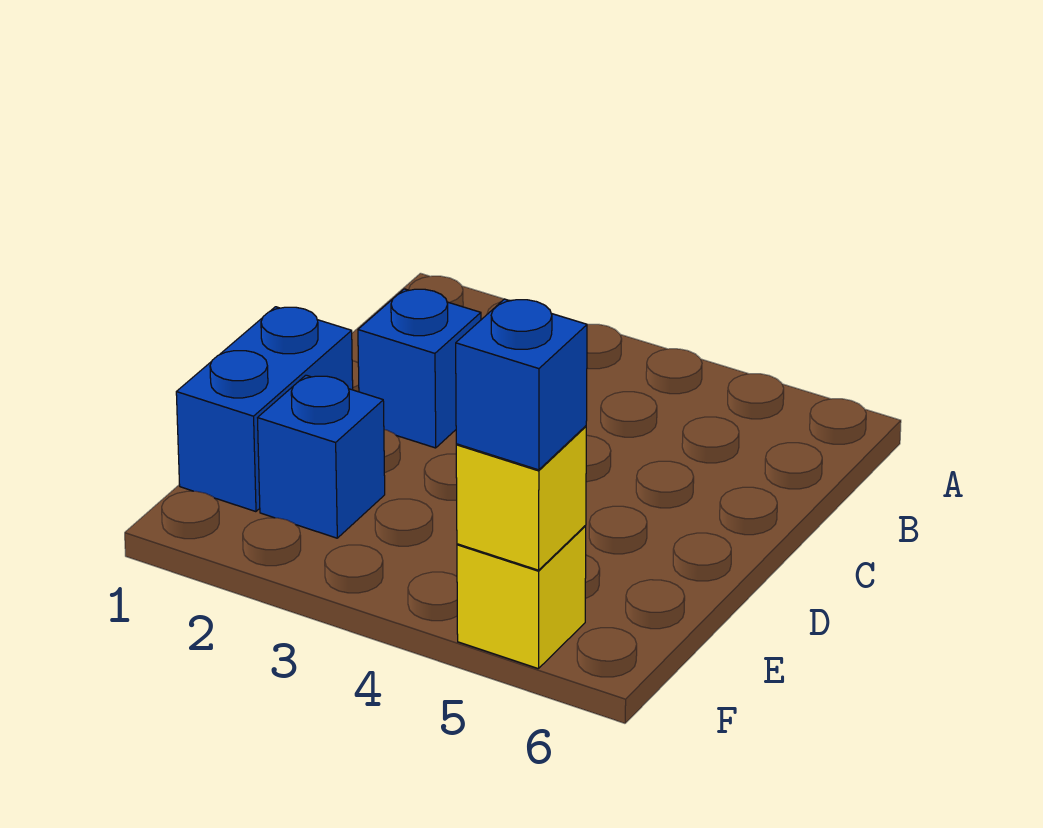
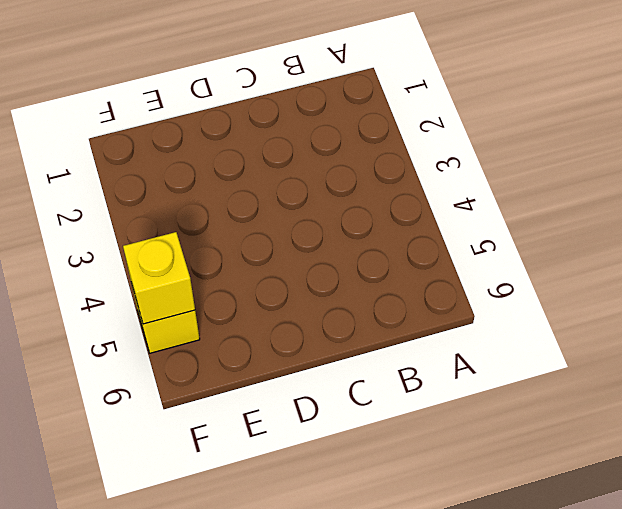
none -> blue brick C2 level 1
none -> blue brick D1:E1 level 1

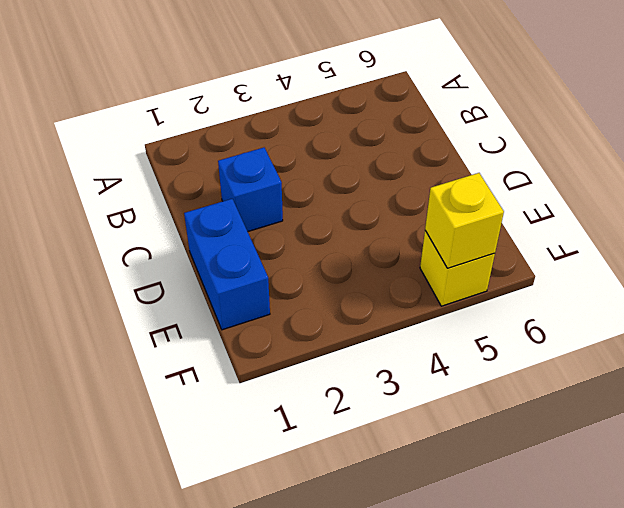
none -> blue brick E2 level 1
none -> blue brick F5 level 3

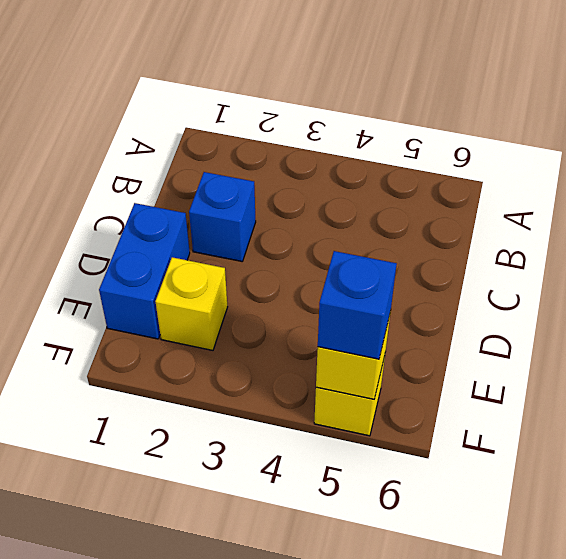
yellow brick E2 level 1 -> blue brick E2 level 1

